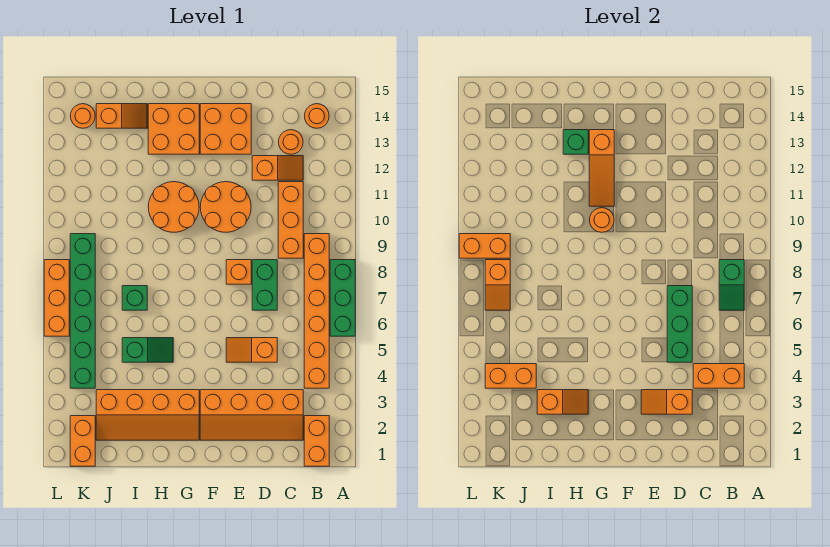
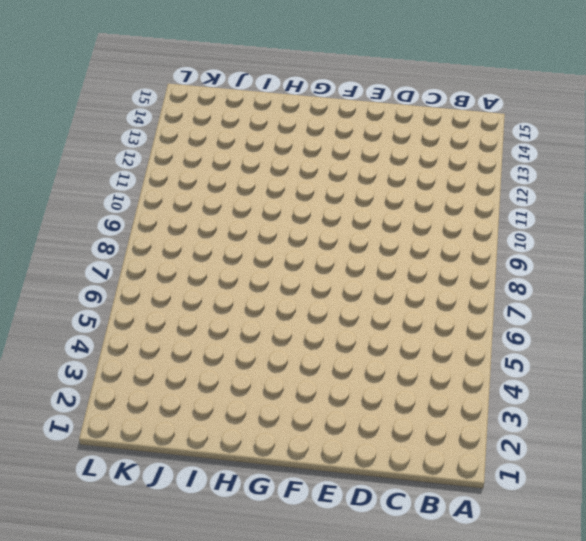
none -> green brick A6:A8 level 1
none -> orange brick B1:B2 level 1
none -> orange brick B4:B9 level 1
none -> orange round brick B14 level 1

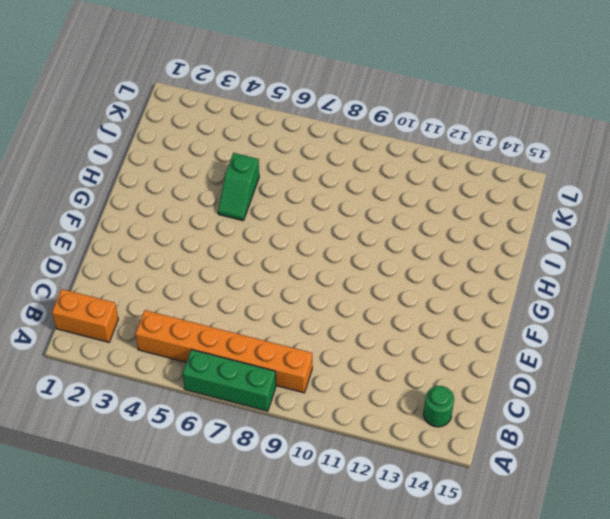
green round brick B14 level 1 -> orange round brick B14 level 1
none -> orange slope C2:F3 level 1 top 3
none -> orange brick C9:C11 level 1
none -> orange slope C12:D12 level 1 top D
none -> orange round brick C13 level 1

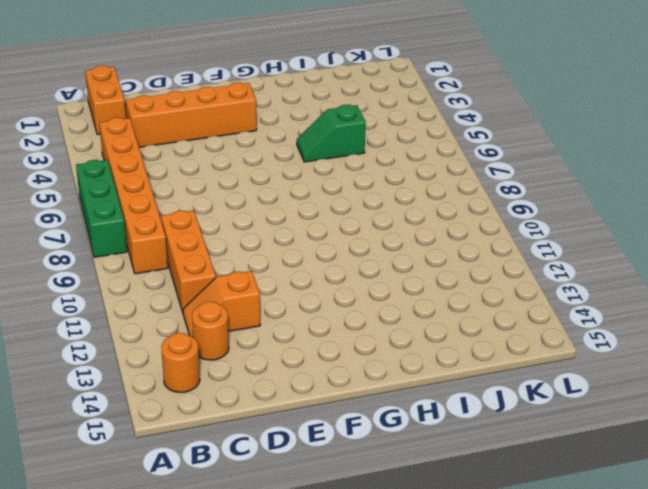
none -> orange slope D5:E5 level 1 top D
none -> green brick D7:D8 level 1
none -> orange brick E8 level 1
none -> orange round brick E10:F11 level 1

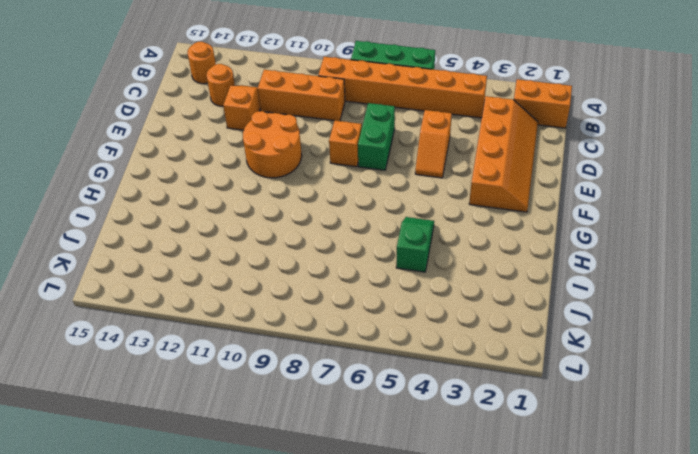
green brick D7:E7 level 1 -> green brick D7:D8 level 1
none -> orange brick E13:F14 level 1
none -> orange slope G2:J3 level 1 top 3
none -> orange round brick G10:H11 level 1
none -> orange brick G13:H14 level 1

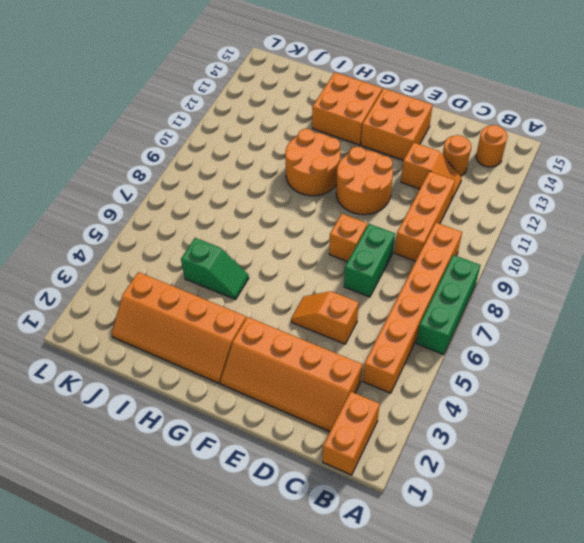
none -> green brick I7 level 1
none -> orange slope I14:J14 level 1 top J
none -> orange brick K1:K2 level 1
none -> green brick K4:K9 level 1

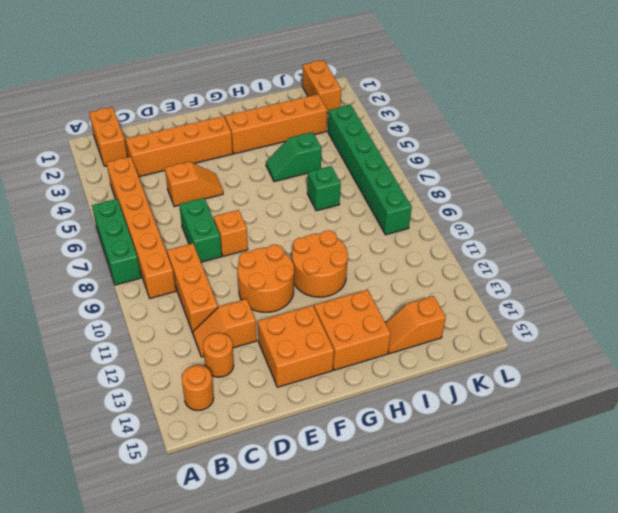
none -> orange round brick K14 level 1
none -> orange brick L6:L8 level 1
none -> orange brick B4:C4 level 2
none -> green slope B7:B8 level 2 top 8

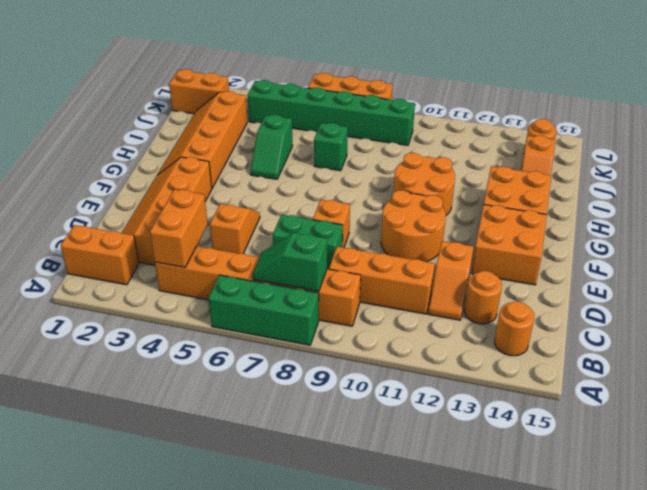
none -> orange slope D3:E3 level 2 top D
none -> green brick D5:D7 level 2
none -> orange round brick G10 level 2
none -> orange slope G11:G13 level 2 top 13

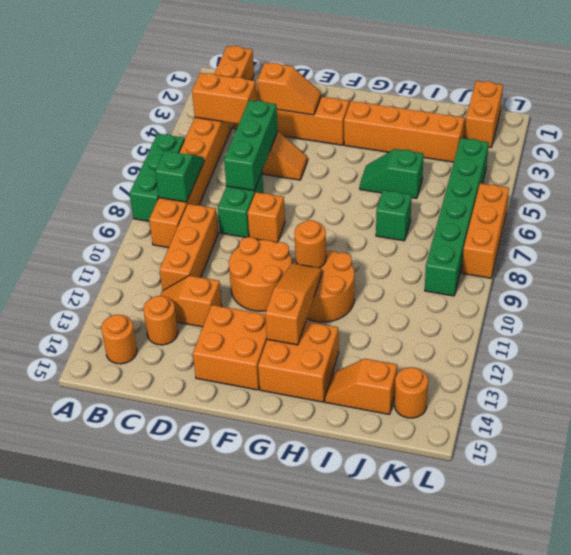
none -> orange slope H3:I3 level 2 top I
none -> green brick H13 level 2
none -> orange brick J4:K4 level 2
none -> orange slope K7:K8 level 2 top 8

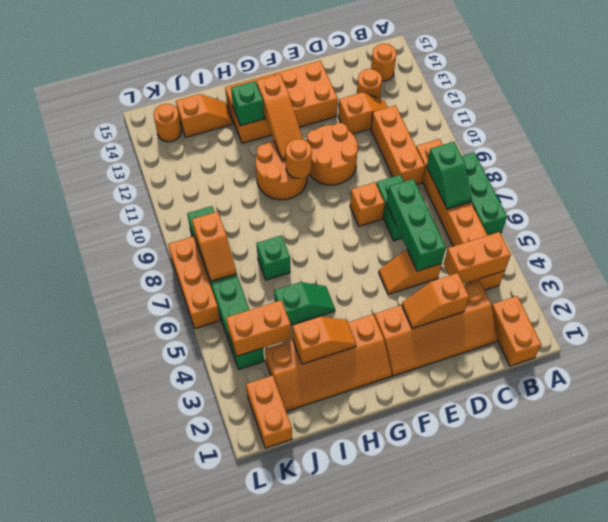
none -> orange brick K9:L9 level 2

